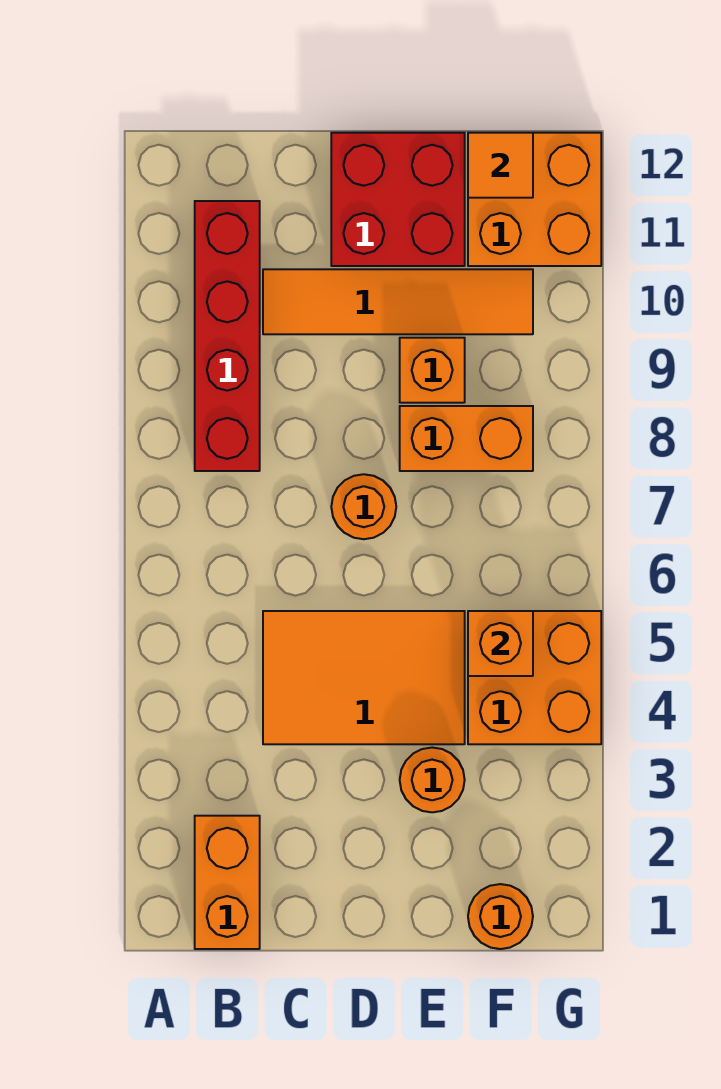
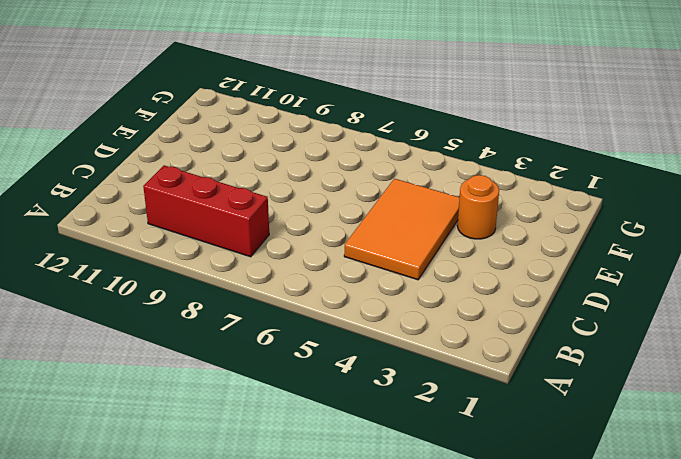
red brick B8:B10 level 1 -> red brick B8:B11 level 1
none -> orange brick B1:B2 level 1
none -> orange tile C10:F10 level 1
none -> orange round brick D7 level 1

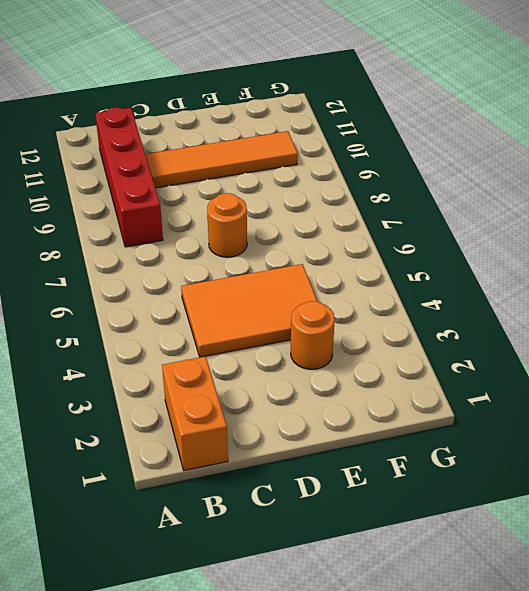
none -> red brick D11:E12 level 1
none -> orange brick E8:F8 level 1
none -> orange brick E9 level 1

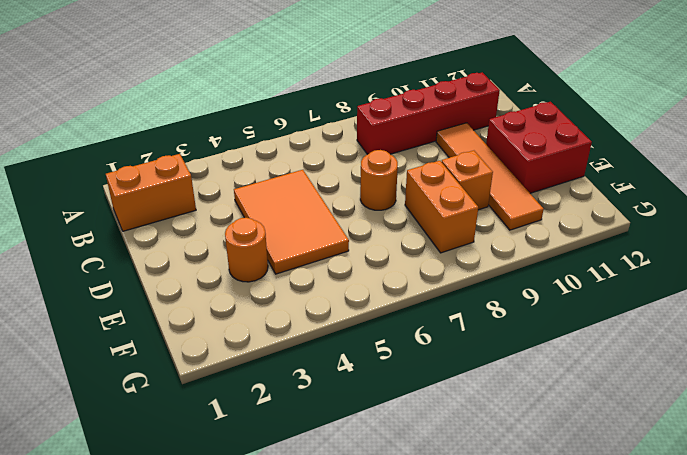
none -> orange round brick F1 level 1
none -> orange brick F4:G5 level 1
none -> orange brick F11:G12 level 1

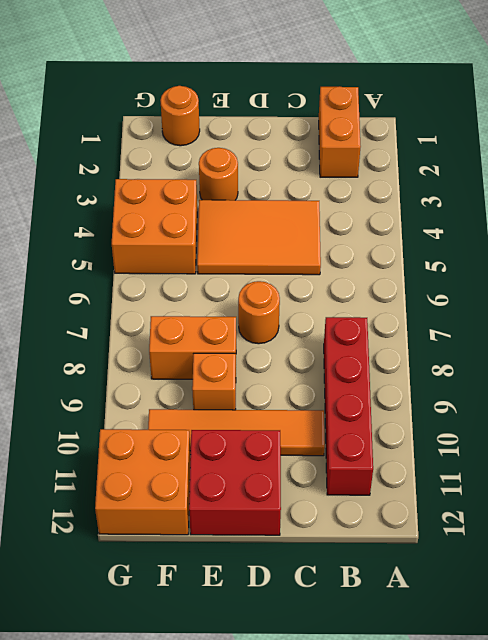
none -> orange brick F5 level 2
none -> orange tile F12 level 2

